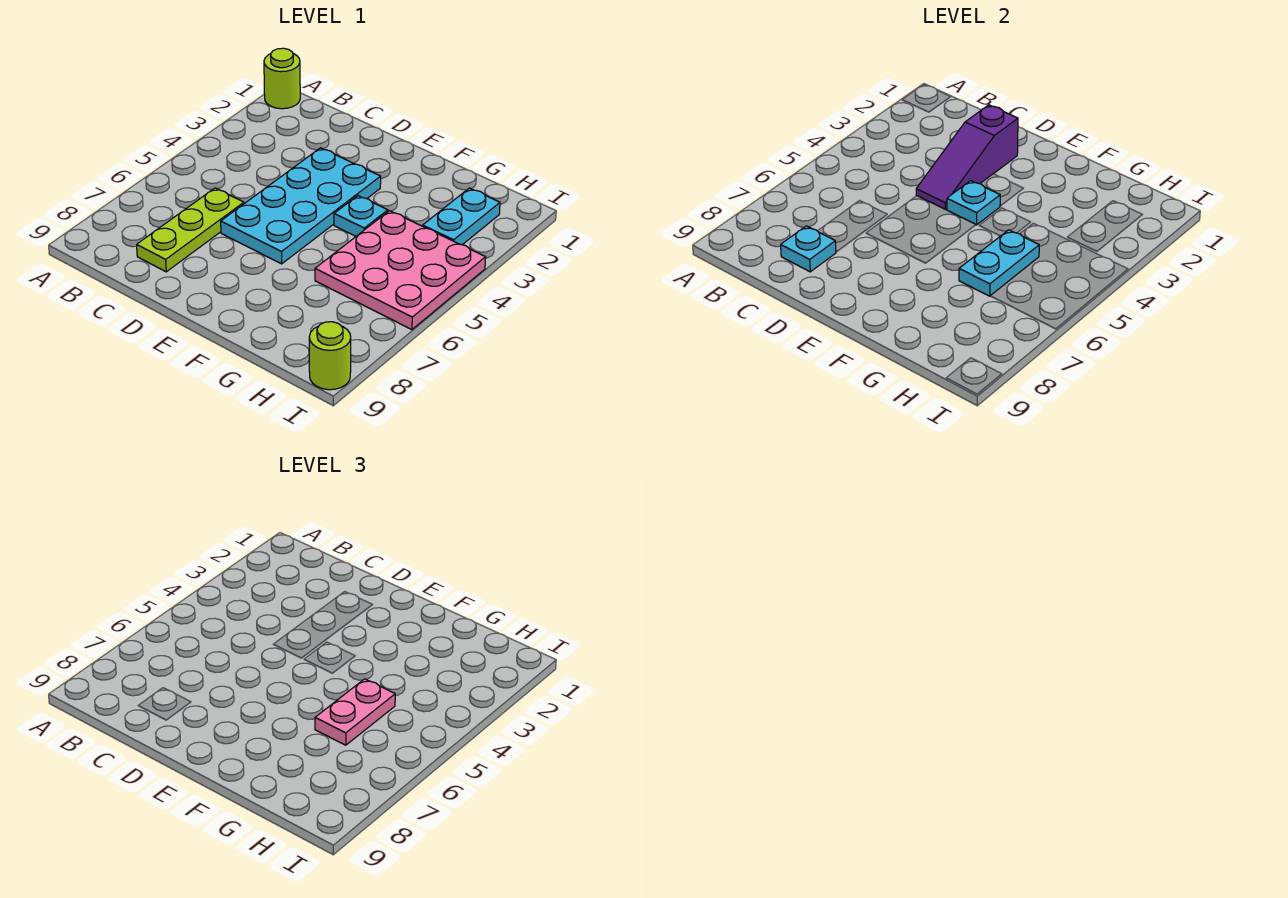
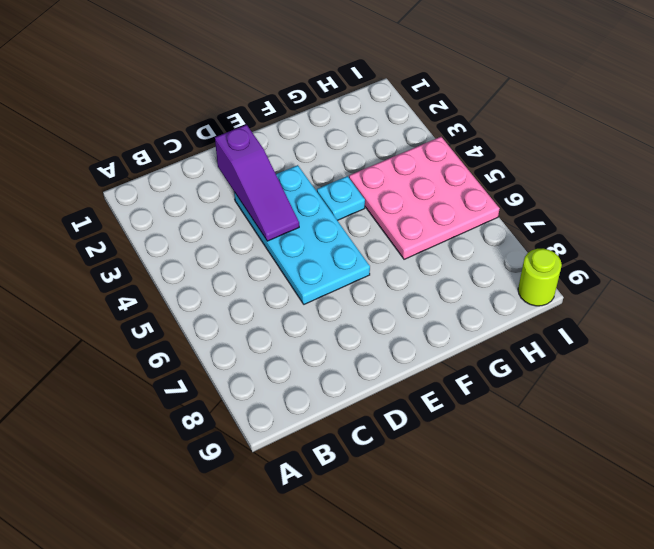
none -> lime round brick A1 level 1
none -> lime plate C6:C8 level 1
none -> cyan plate H2:H3 level 1

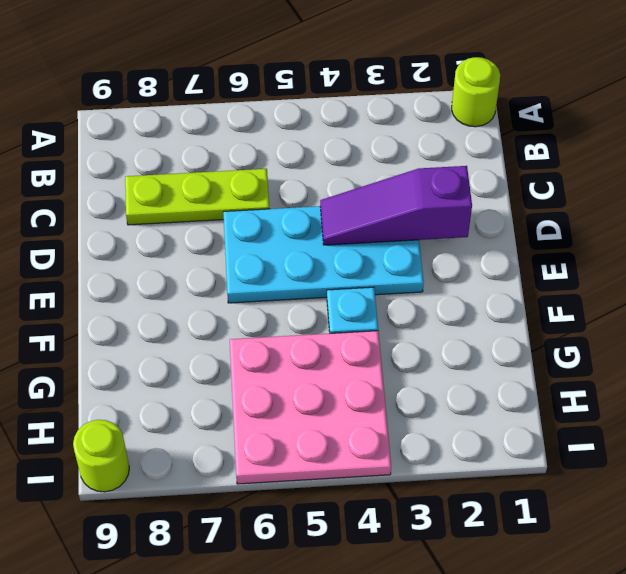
none -> cyan plate H2:H3 level 1
none -> cyan plate C8 level 2
none -> cyan plate E4 level 2

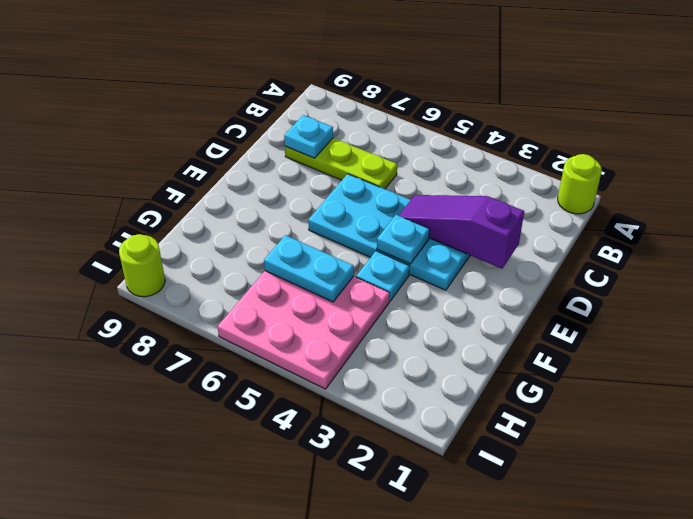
none -> cyan plate H2:H3 level 1
none -> pink plate G5:G6 level 3

